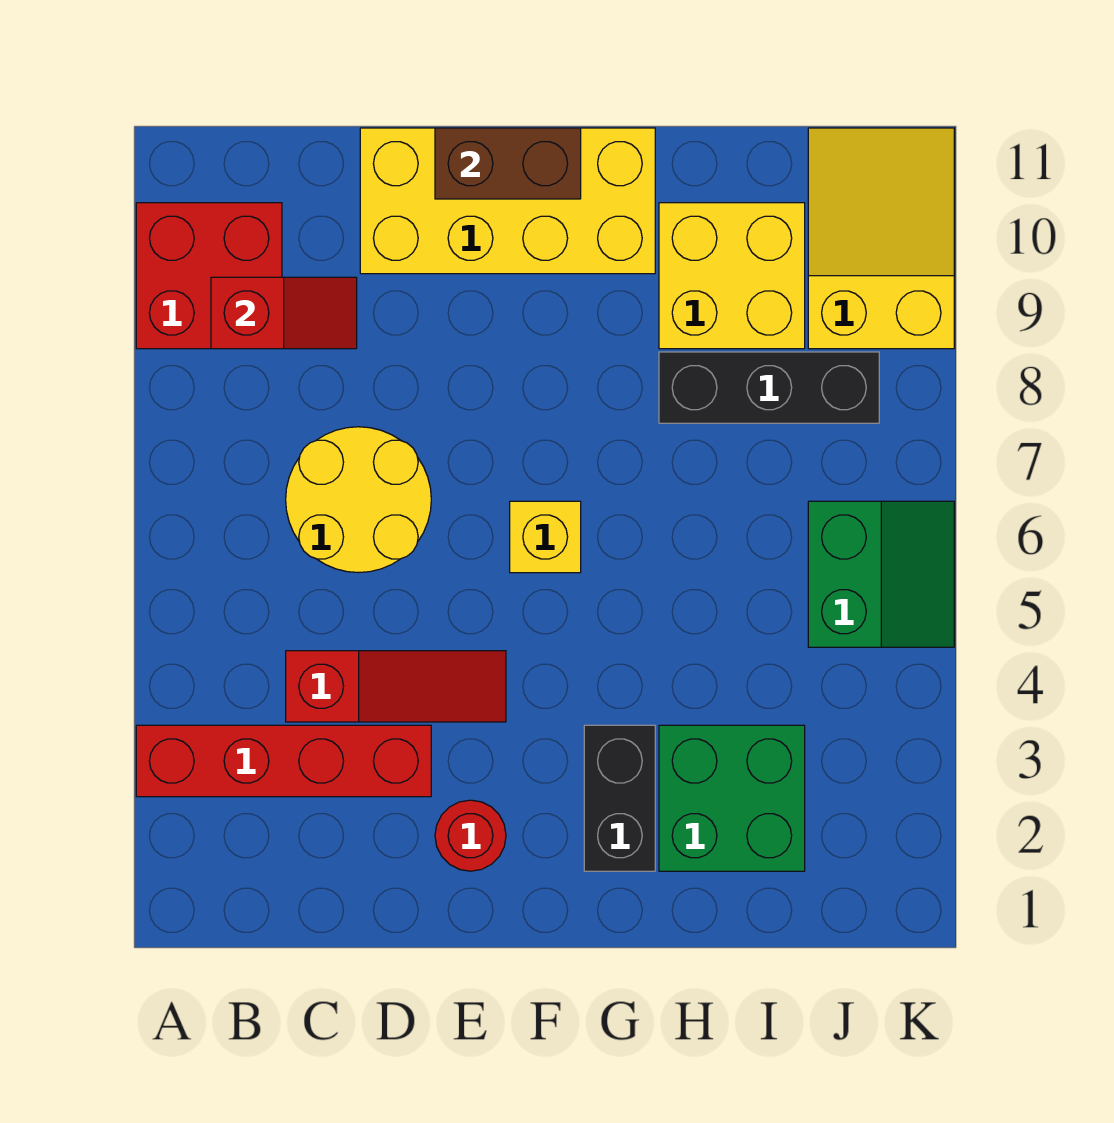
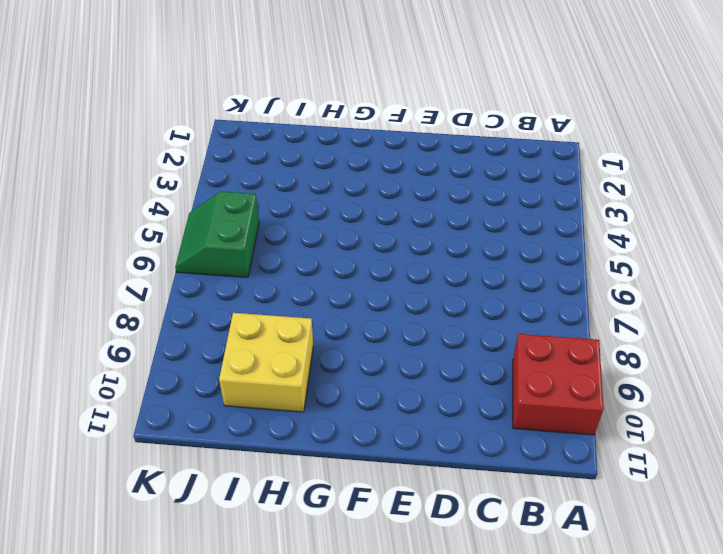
none -> red brick A3:D3 level 1
none -> red slope C4:E4 level 1 top C
none -> yellow round brick C6:D7 level 1

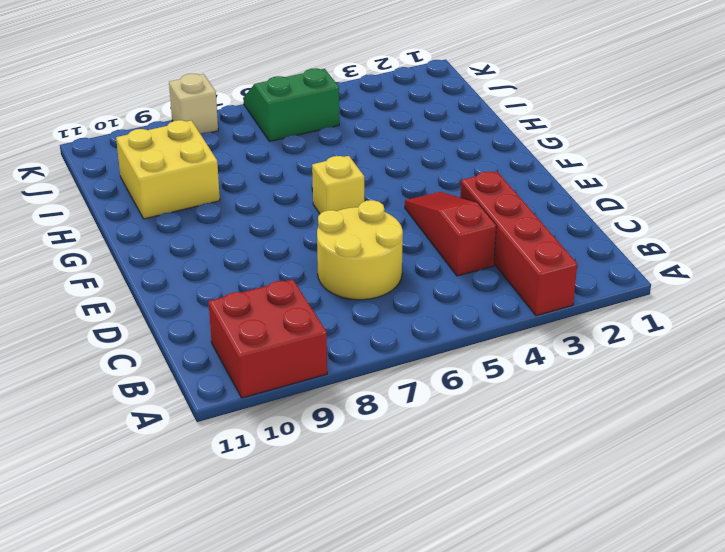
tan brick K8 level 1 -> none
none -> yellow brick D10:G11 level 1
none -> red round brick E2 level 1
none -> black brick G2:G3 level 1

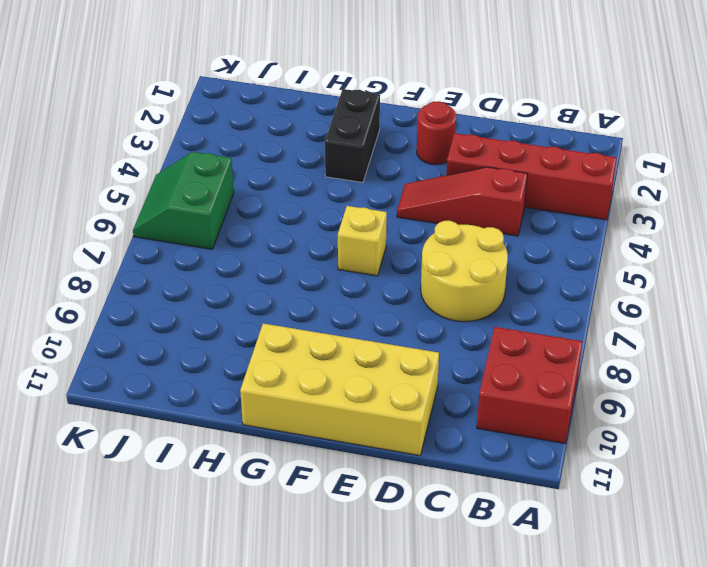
none -> green brick H2:I3 level 1
none -> black brick H8:J8 level 1
none -> yellow brick H9:I10 level 1

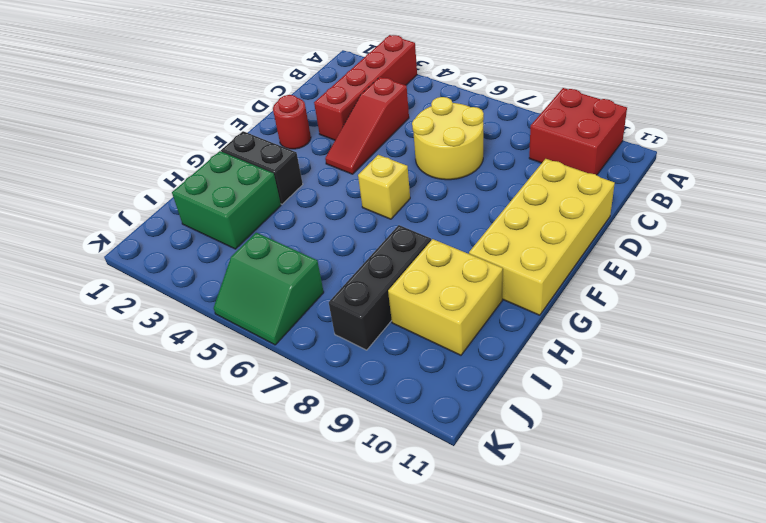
none -> yellow slope J9:K11 level 1 top 9
none -> red slope B9:C9 level 2 top B
none -> brown brick E11:F11 level 2

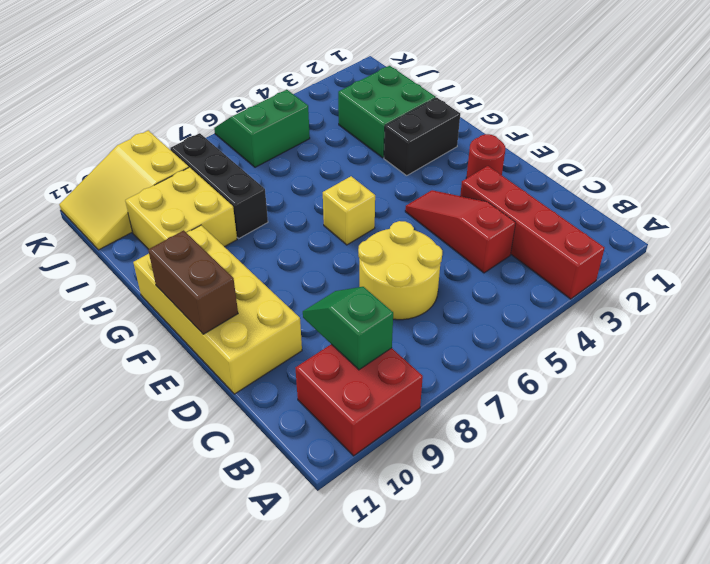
green slope B9:C9 level 2 top B -> red slope B9:C9 level 2 top B

